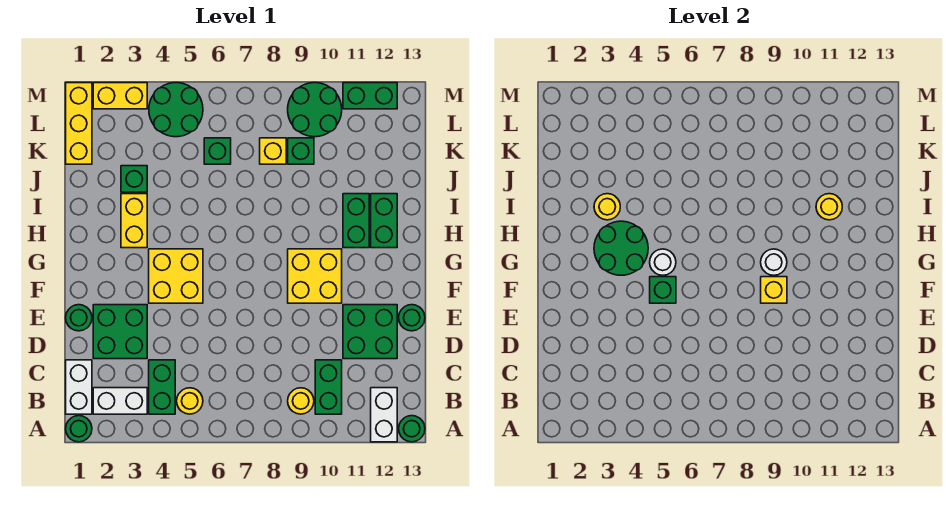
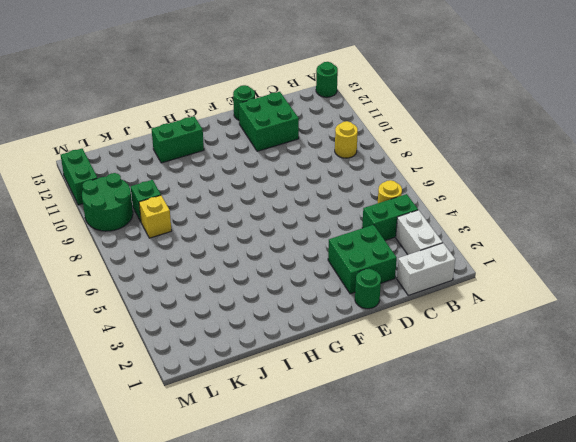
none -> green round brick A1 level 1
none -> white brick A12:B12 level 1
none -> green brick B10:C10 level 1
none -> yellow brick F4:G5 level 1

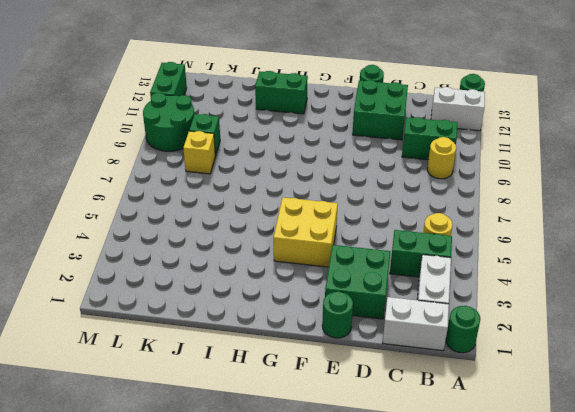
none -> yellow brick F9:G10 level 1
none -> yellow brick H3:I3 level 1
none -> green brick H11:I11 level 1
none -> green brick J3 level 1

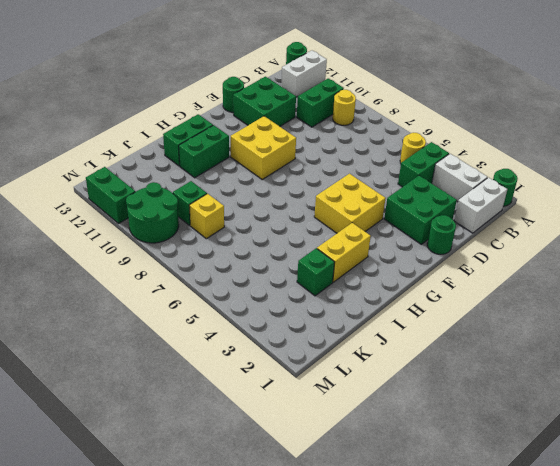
none -> yellow brick K1:M1 level 1
none -> green brick K6 level 1
none -> green round brick L4:M5 level 1
none -> yellow brick M2:M3 level 1

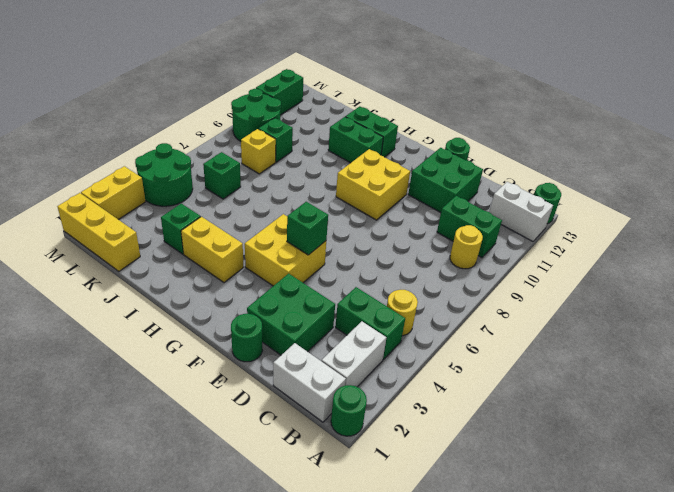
none -> yellow brick F9 level 2
none -> green round brick G3:H4 level 2
none -> white round brick G5 level 2
none -> white round brick G9 level 2

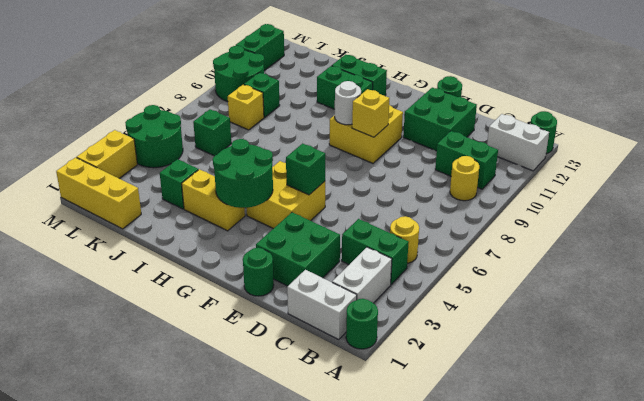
none -> white round brick G5 level 2
none -> yellow round brick I3 level 2
none -> yellow round brick I11 level 2

